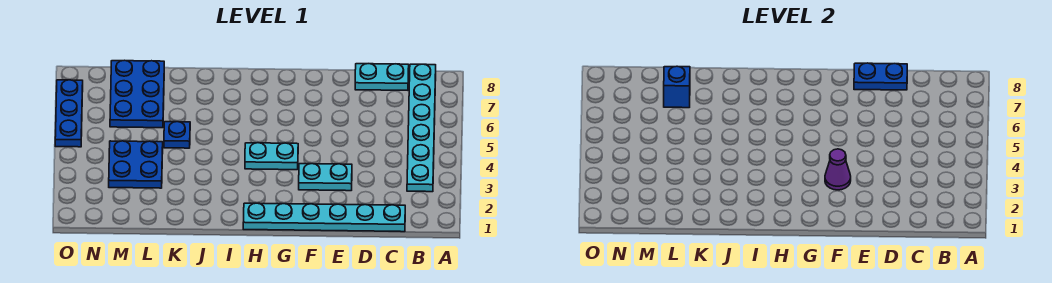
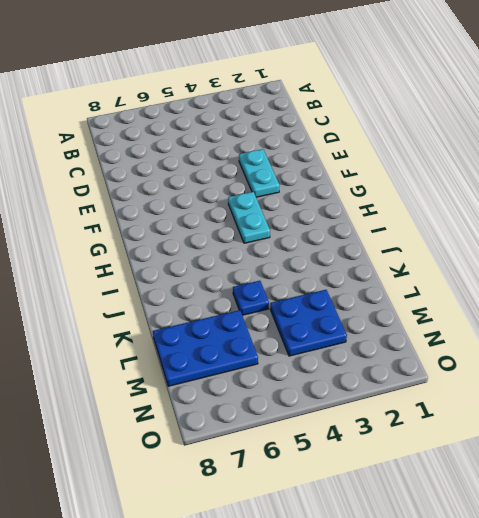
none -> cyan plate B3:B8 level 1
none -> cyan plate C1:H1 level 1
none -> cyan plate C8:D8 level 1

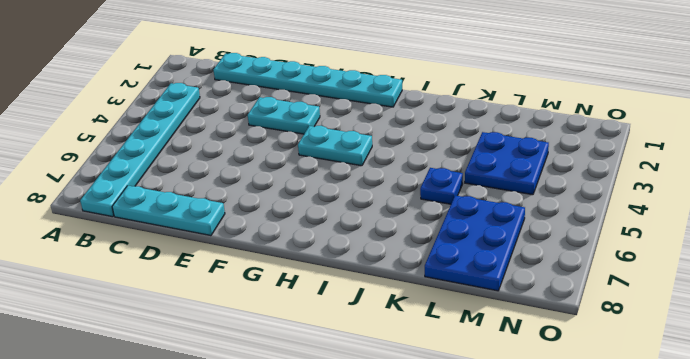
cyan plate C8:E8 level 1 -> cyan plate C8:D8 level 1
none -> blue plate O5:O7 level 1
none -> blue plate D8:E8 level 2
none -> purple cone F3 level 2

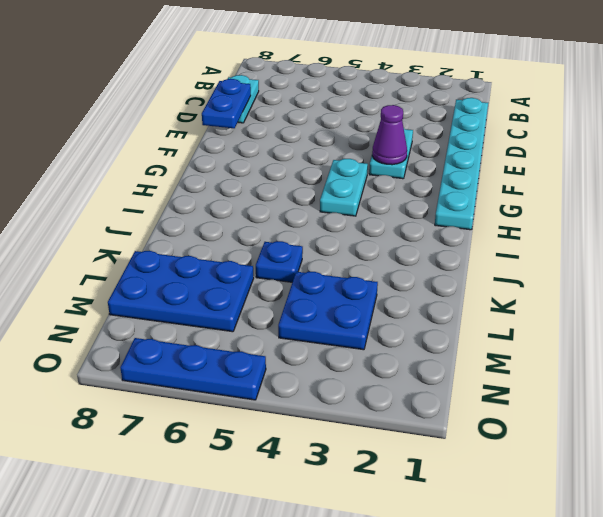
none -> cyan plate B3:B8 level 1
none -> blue brick L7 level 2

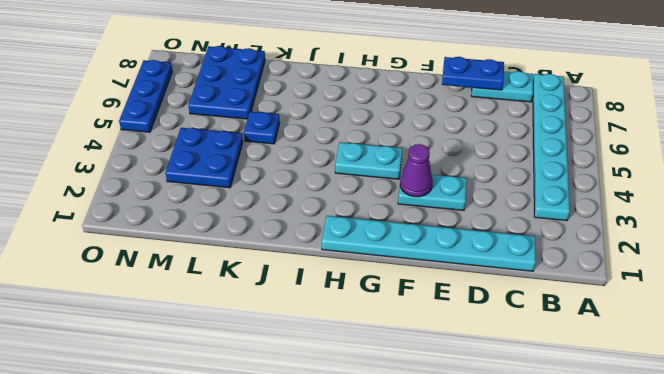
none -> blue brick L7 level 2

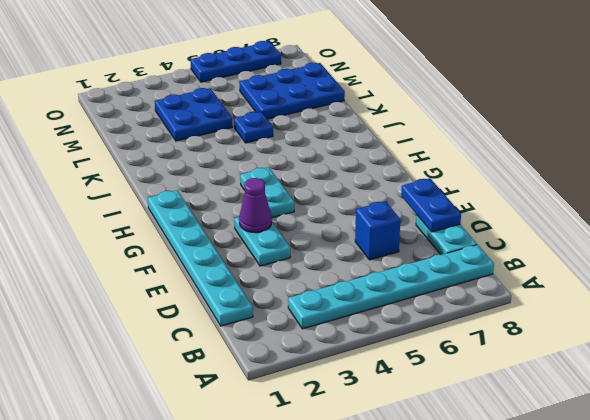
blue brick D6 level 1 -> blue brick L7 level 2

